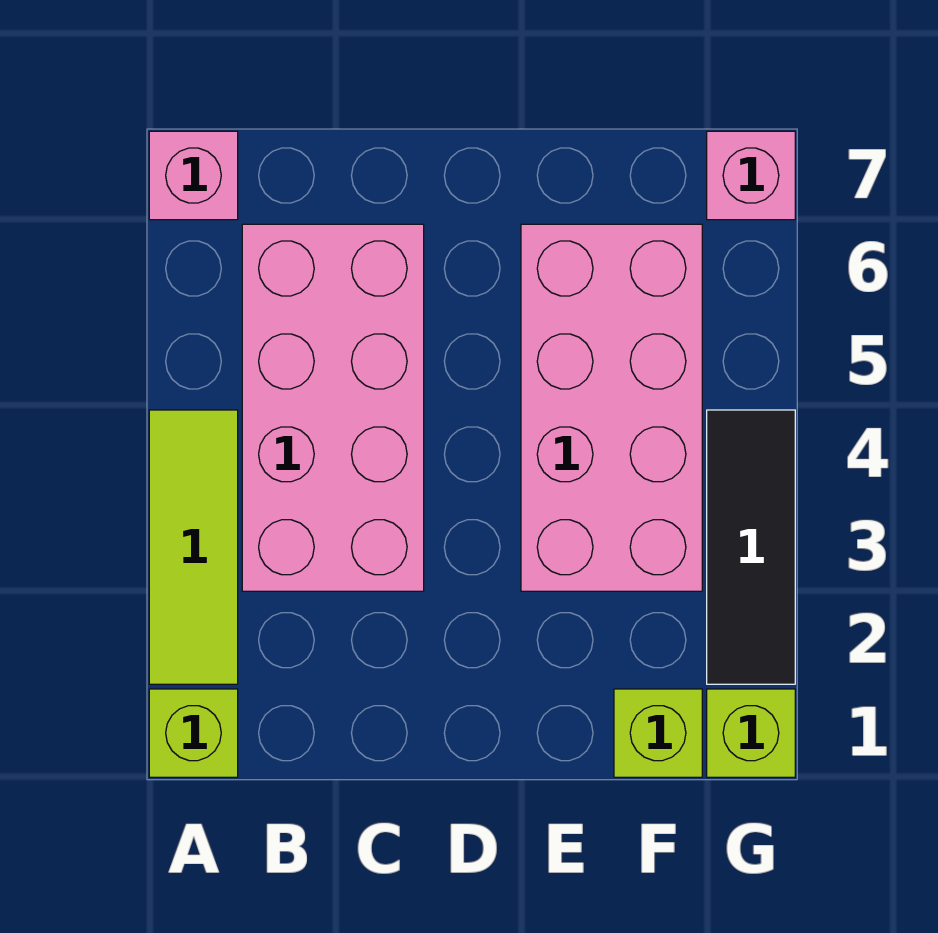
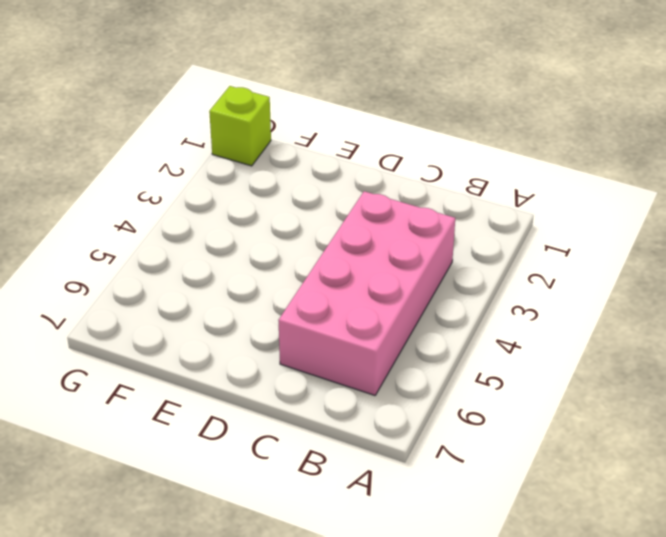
none -> lime brick A1 level 1
none -> lime tile A2:A4 level 1

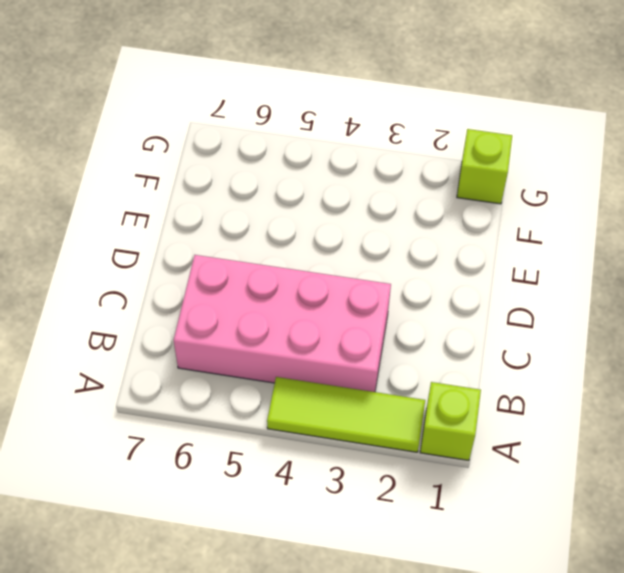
none -> pink brick A7 level 1
none -> pink brick E3:F6 level 1

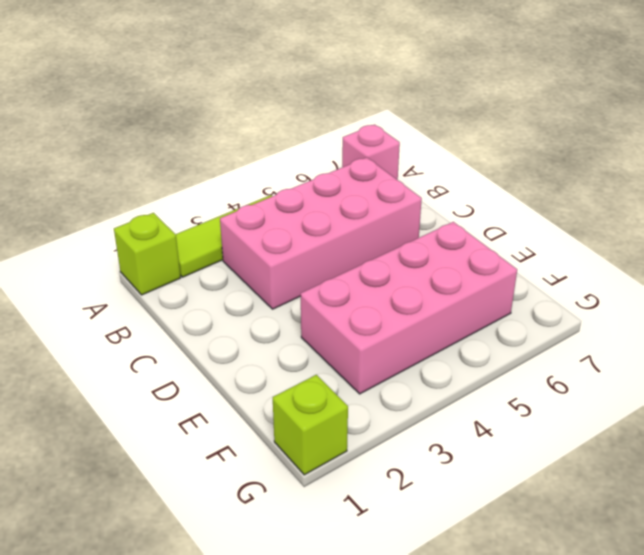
none -> lime brick F1 level 1
none -> black tile G2:G4 level 1

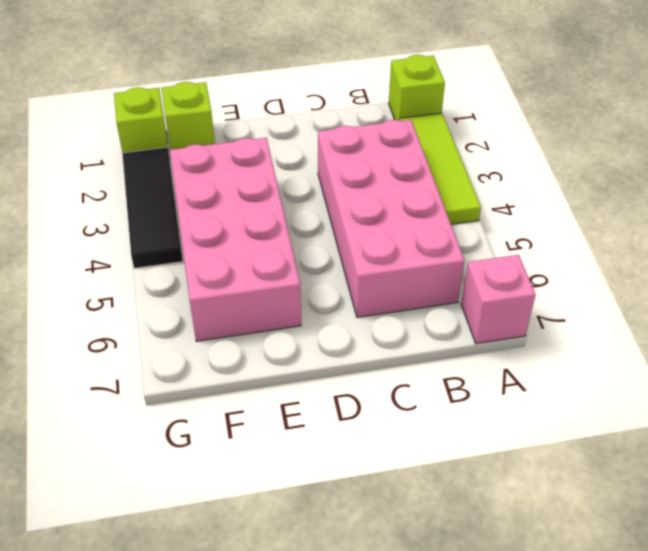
none -> pink brick G7 level 1

